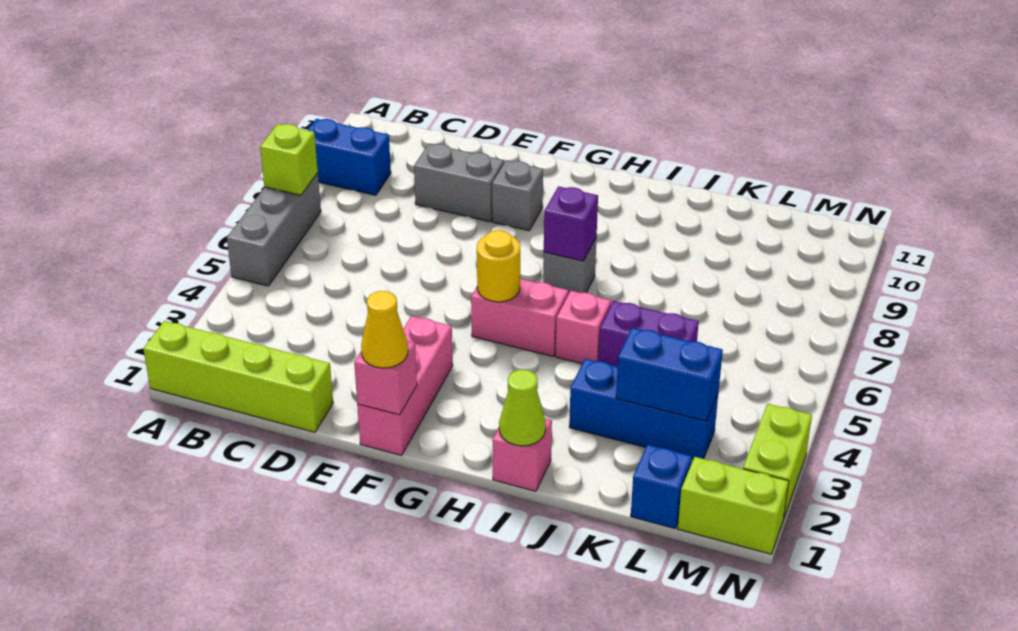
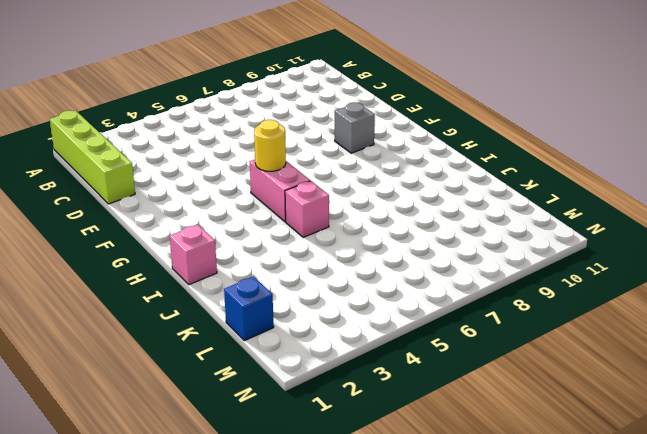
none -> grey brick A5:A7 level 1
none -> blue brick A9:B9 level 1
none -> grey brick D9:E9 level 1

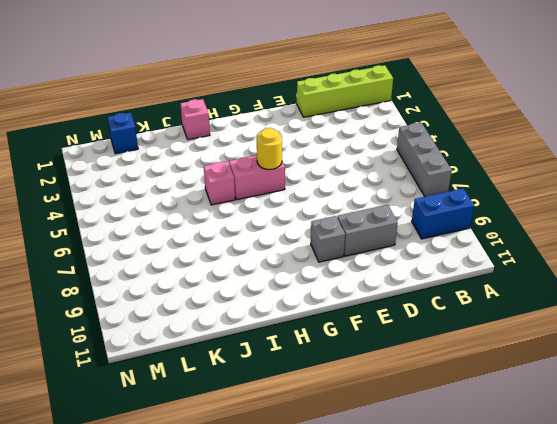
none -> pink brick F1:F3 level 1
none -> grey brick H7 level 1
none -> blue brick J3:L3 level 1

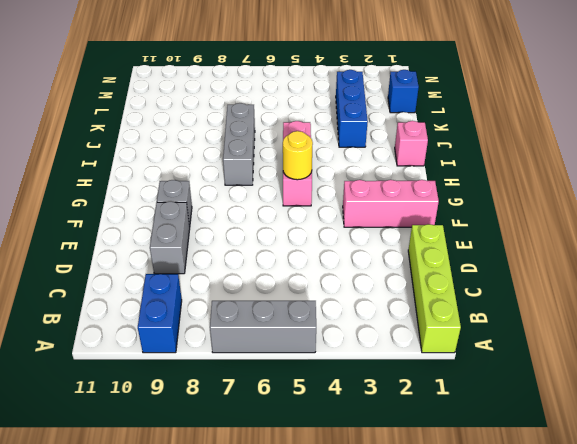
grey brick H7:J7 level 1 -> grey brick H7 level 1
none -> purple brick J5:K5 level 1
none -> lime brick M1:N1 level 1
none -> lime brick N2:N3 level 1

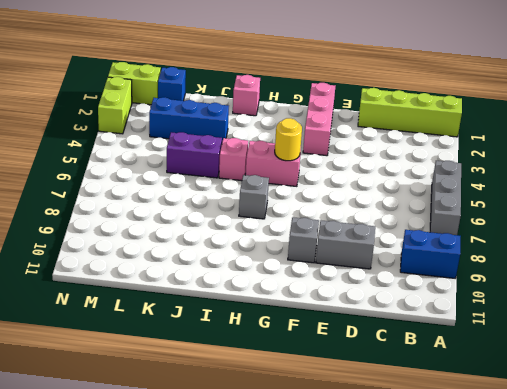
none -> lime brick A7 level 2
none -> pink brick F1 level 2
none -> purple brick H7 level 2

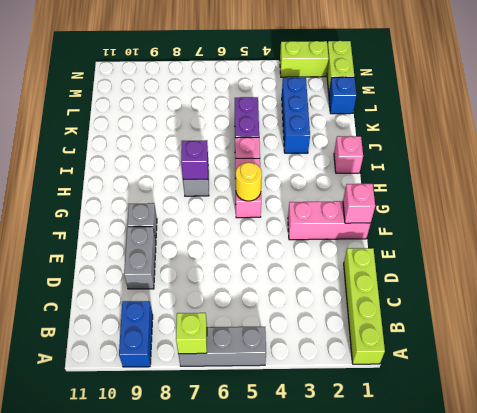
none -> lime cone I1 level 2
none -> blue brick K3:L3 level 2
none -> yellow cone F1 level 3

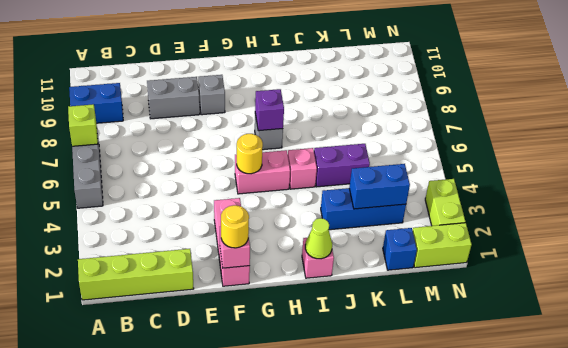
yellow round brick F1 level 3 -> yellow cone F1 level 3

